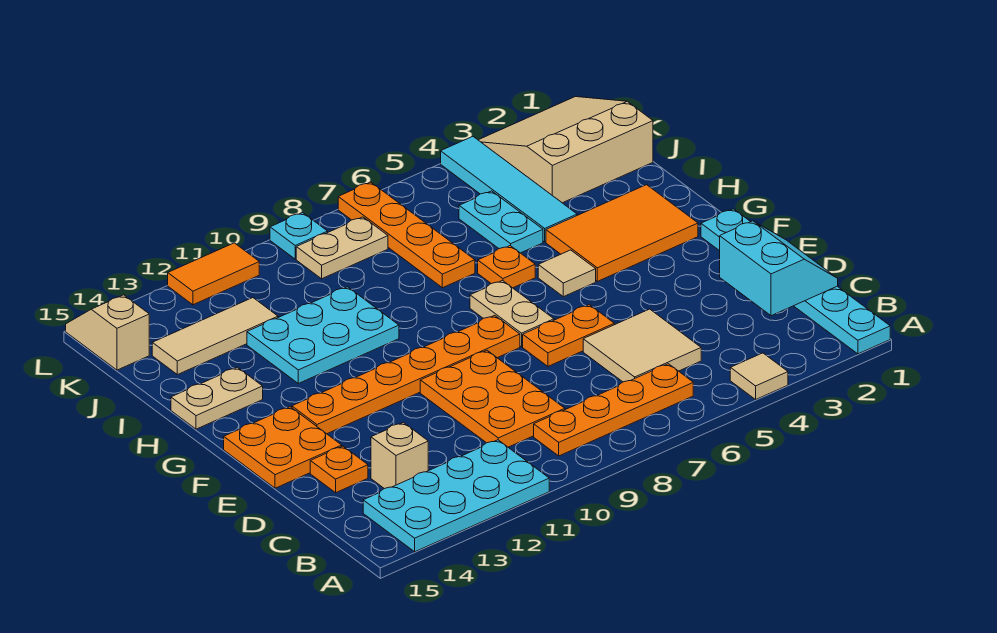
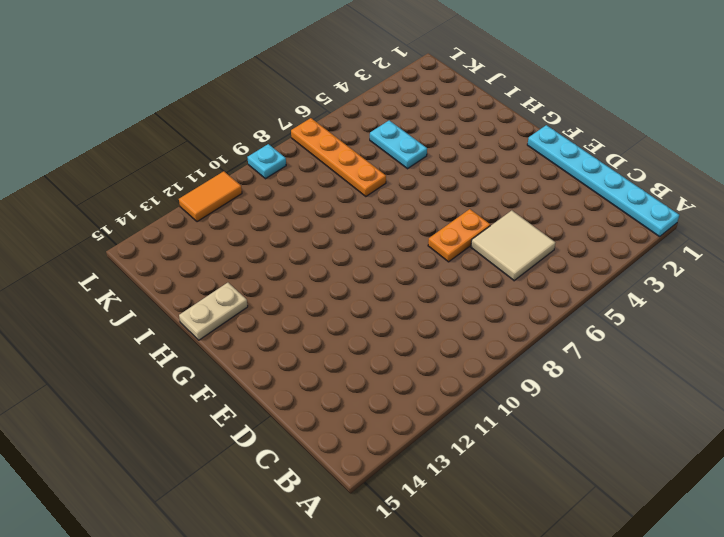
none -> tan tile A4 level 1
none -> cyan plate A11:B14 level 1
none -> orange plate B6:B9 level 1

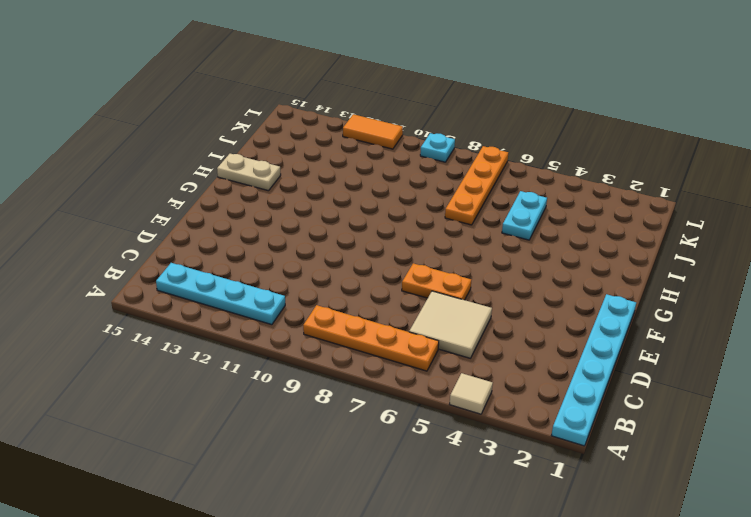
cyan plate B11:B14 level 1 -> cyan plate A11:B14 level 1
none -> orange plate C9:E10 level 1
none -> tan brick C13 level 1
none -> orange plate D14 level 1

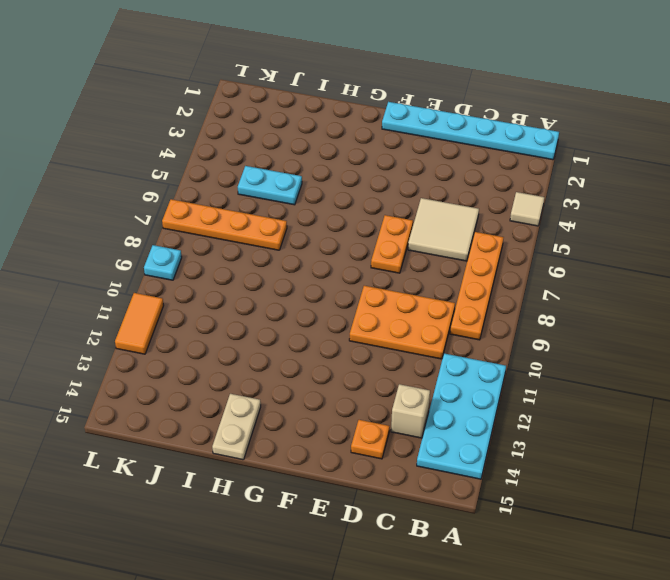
none -> orange plate E14:F15 level 1
none -> tan plate F7:G7 level 1
none -> orange plate F8:F13 level 1

